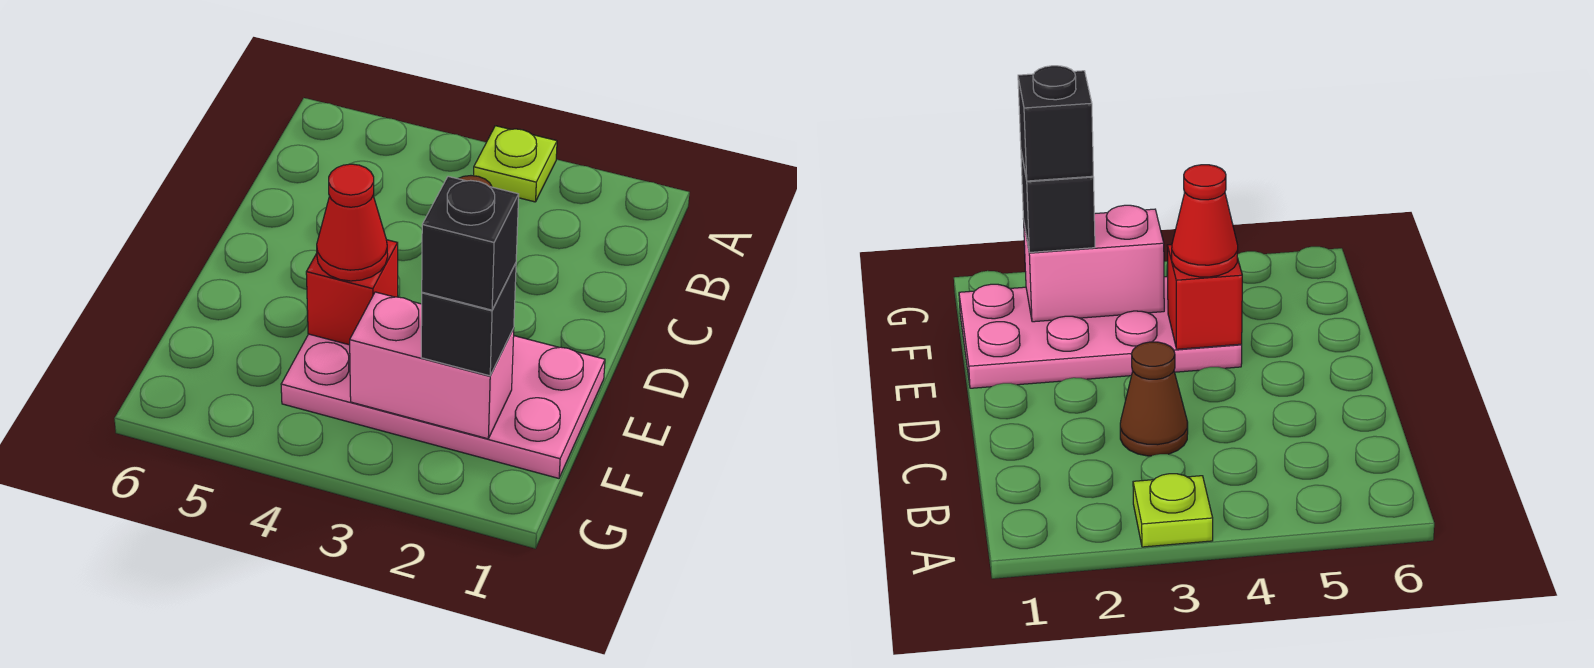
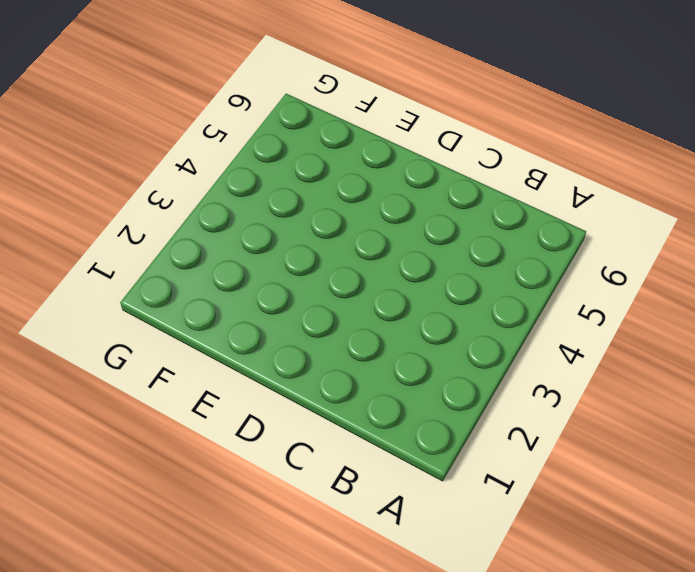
none -> lime plate A3 level 1
none -> brown cone C3 level 1

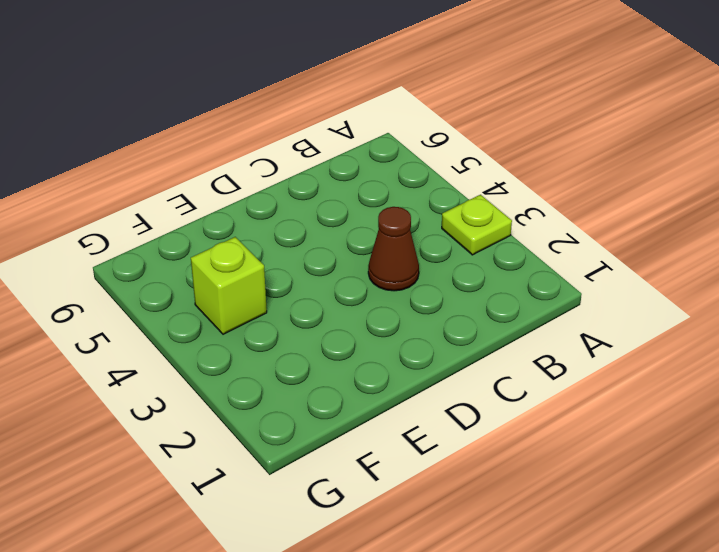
lime brick F4 level 1 -> pink plate E1:F4 level 1
none -> red brick E4 level 2
none -> pink brick F2:F3 level 2

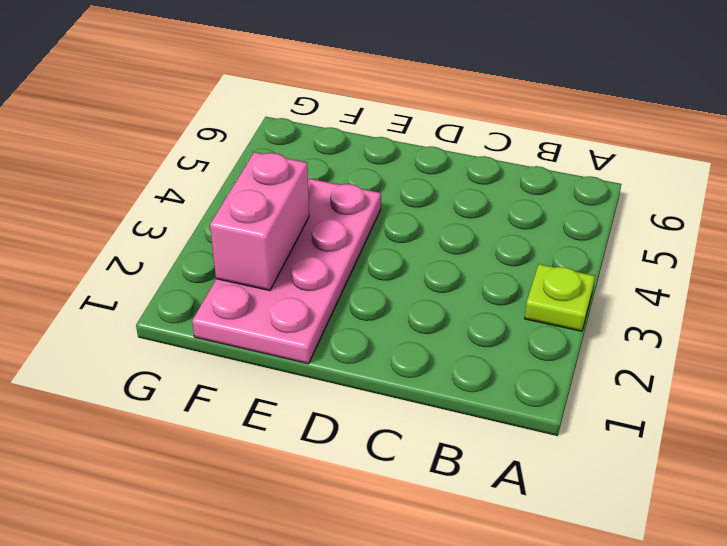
none -> brown cone C3 level 1
none -> red brick E4 level 2

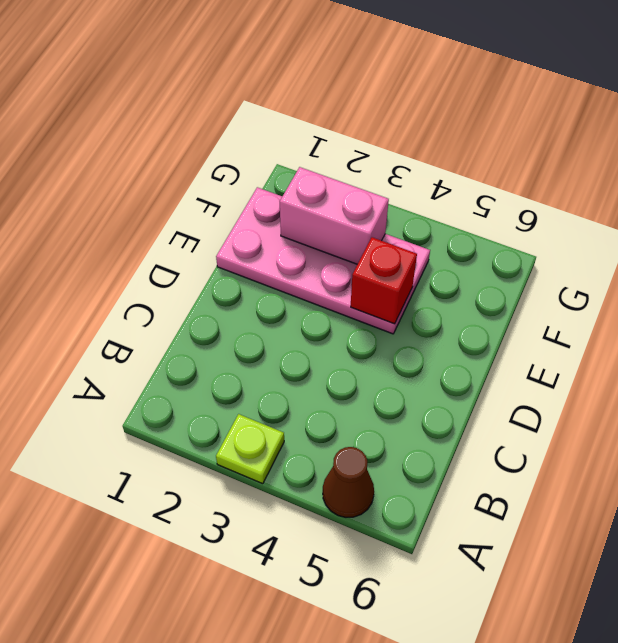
brown cone A5 level 1 -> brown cone C3 level 1
none -> red cone E4 level 3
none -> black brick F2 level 3

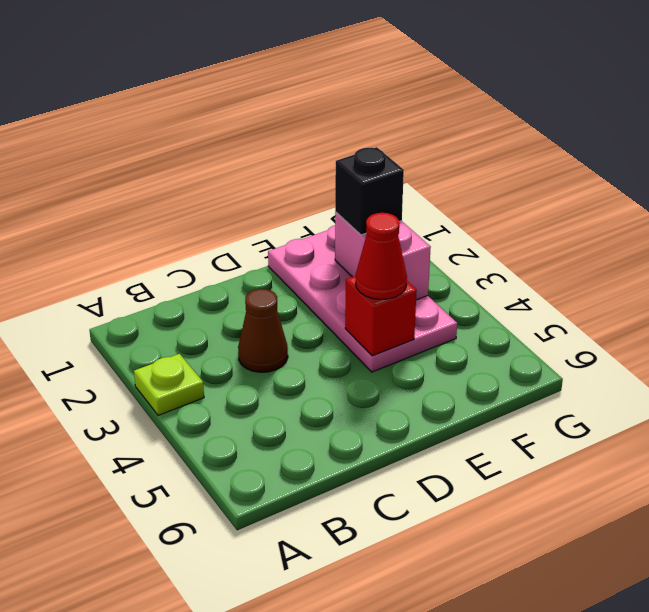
none -> black brick F2 level 4

